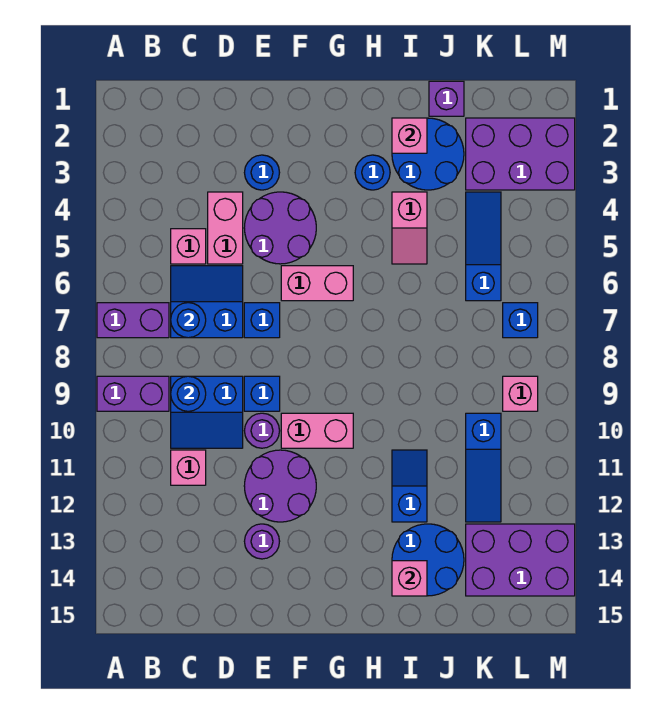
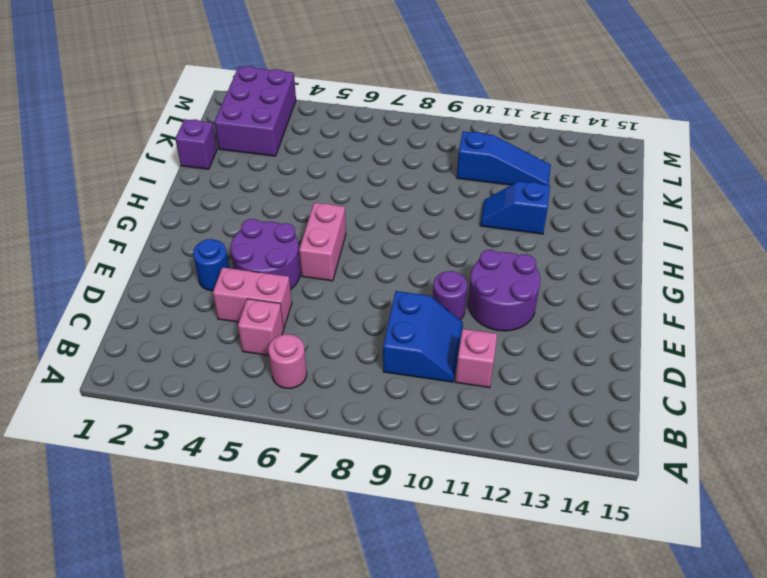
pink round brick B6 level 1 -> none
none -> purple brick A7:B7 level 1
none -> purple brick A9:B9 level 1
none -> blue slope C6:D7 level 1 top 7
none -> blue brick E7 level 1

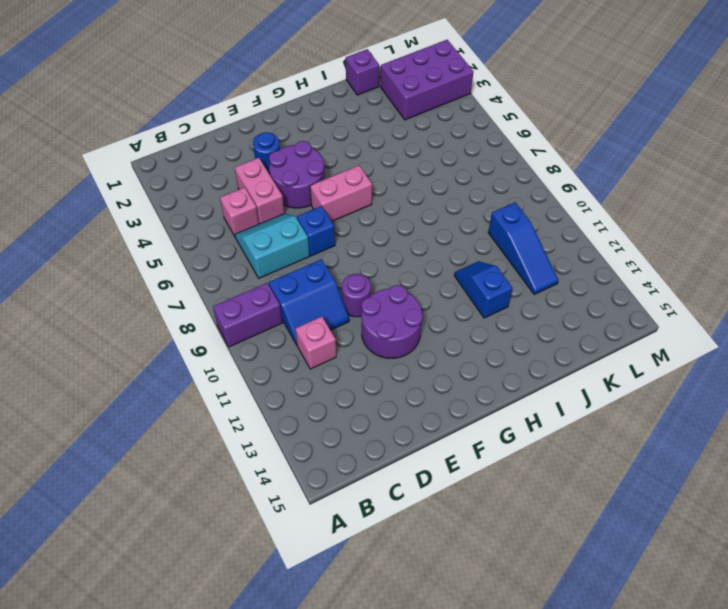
cyan slope C6:D7 level 1 top 7 -> blue slope C6:D7 level 1 top 7
none -> purple brick A7:B7 level 1
none -> blue brick E9 level 1
none -> purple round brick E13 level 1
none -> pink brick F10:G10 level 1

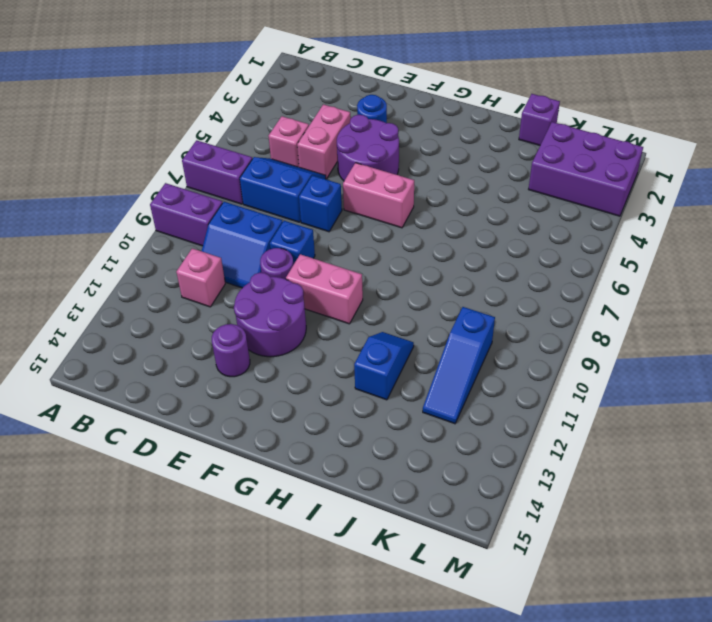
none -> blue round brick H3 level 1
none -> blue round brick I2:J3 level 1
none -> pink slope I4:I5 level 1 top 4
none -> blue round brick I13:J14 level 1

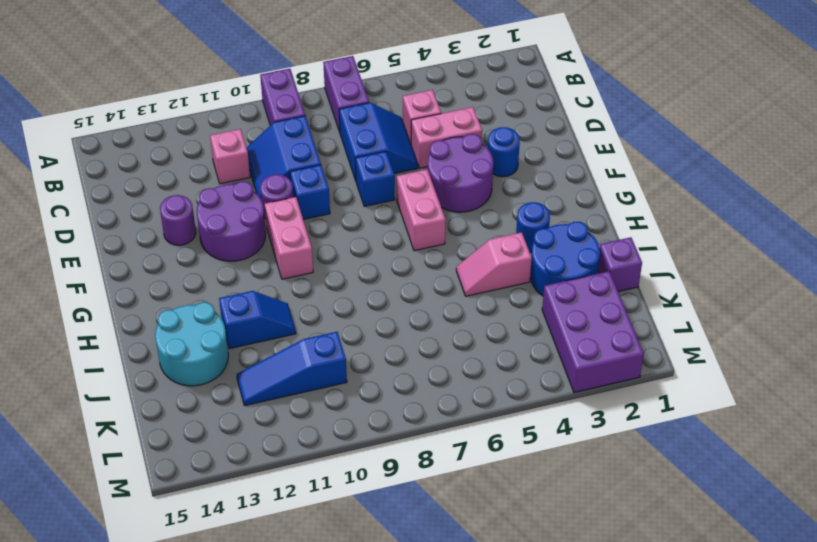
cyan round brick I13:J14 level 1 -> blue round brick I13:J14 level 1
none -> blue slope K4:K6 level 1 top 6
none -> purple brick K13:M14 level 1
none -> blue brick L7 level 1
none -> pink brick L9 level 1

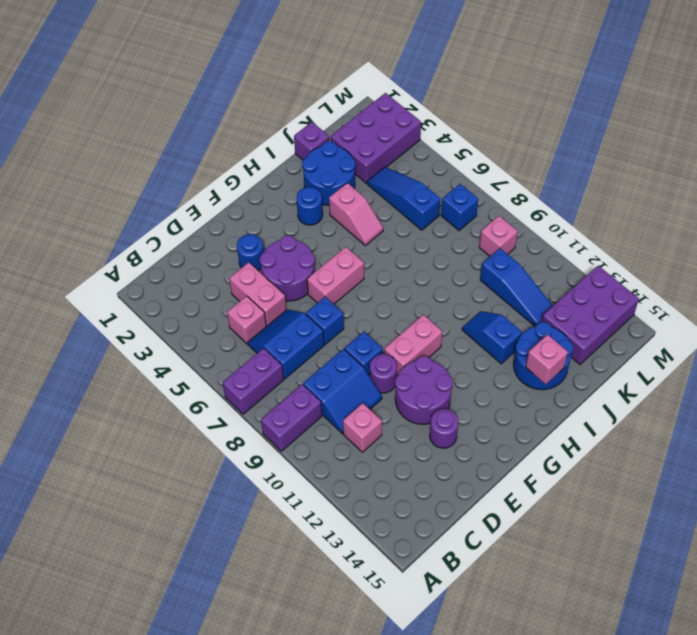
none -> blue round brick C7 level 2
none -> blue round brick C9 level 2
none -> pink brick I2 level 2

